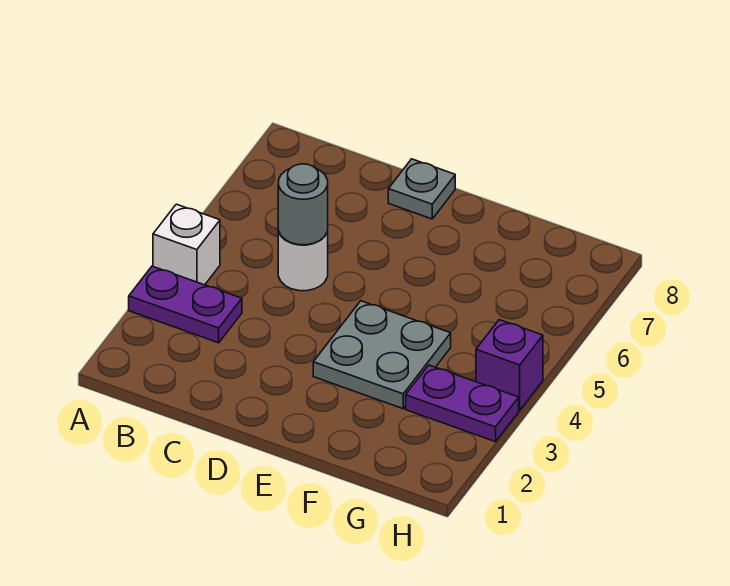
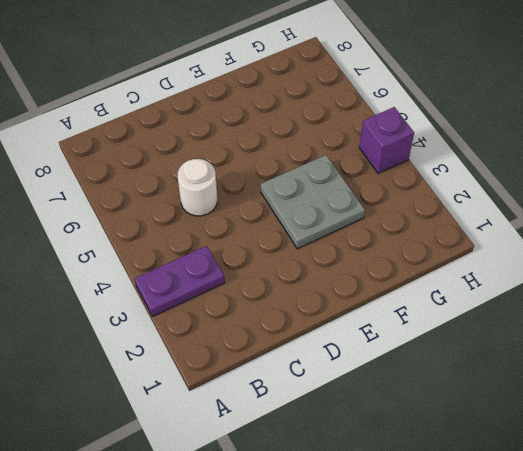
none -> white brick A4 level 1
none -> grey plate D8 level 1

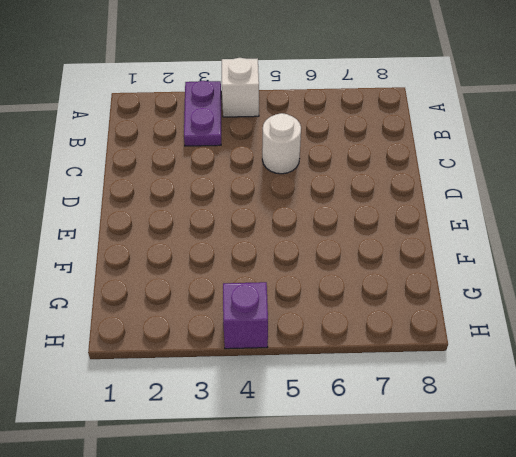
none -> grey plate D8 level 1
none -> grey plate E3:F4 level 1

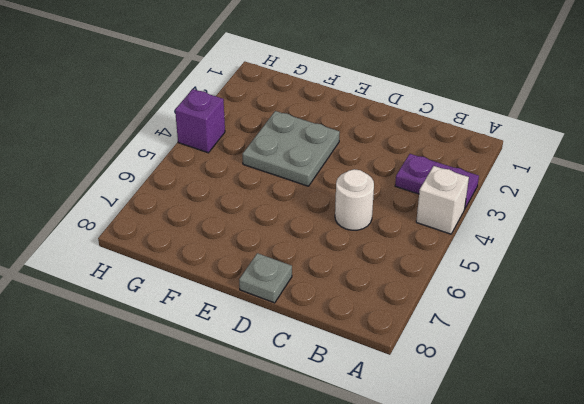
none -> purple plate G3:H3 level 1
none -> grey round brick C5 level 2

